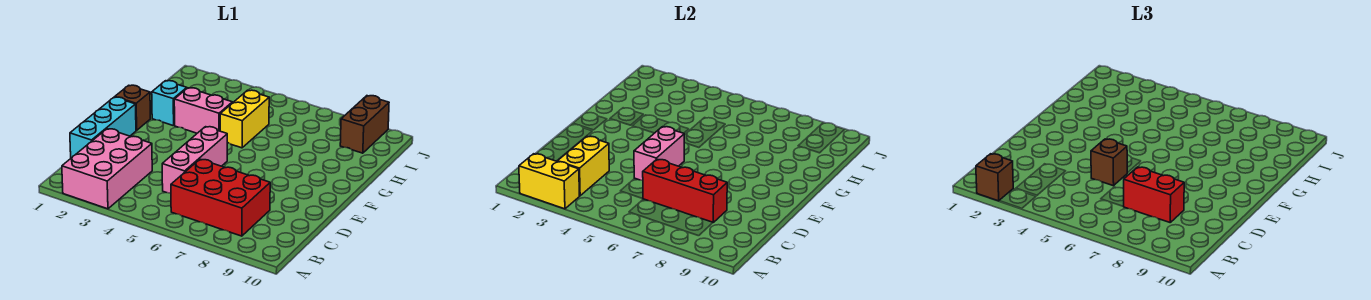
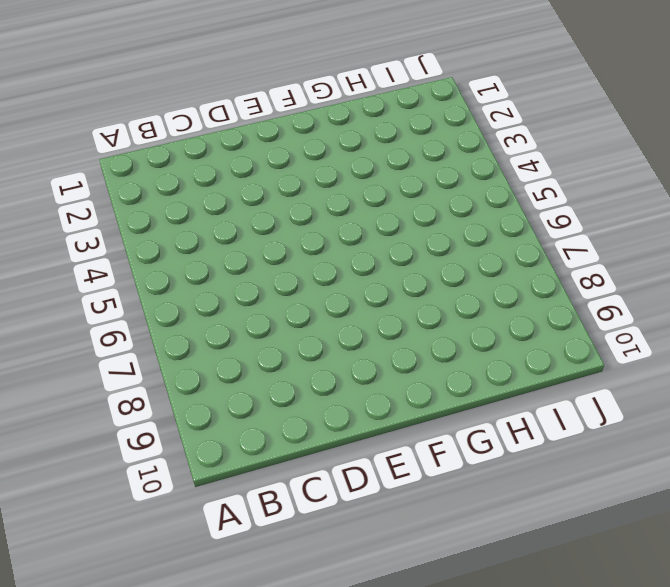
none -> pink brick A2:C3 level 1
none -> red brick B6:C8 level 1
none -> cyan brick C1:E1 level 1

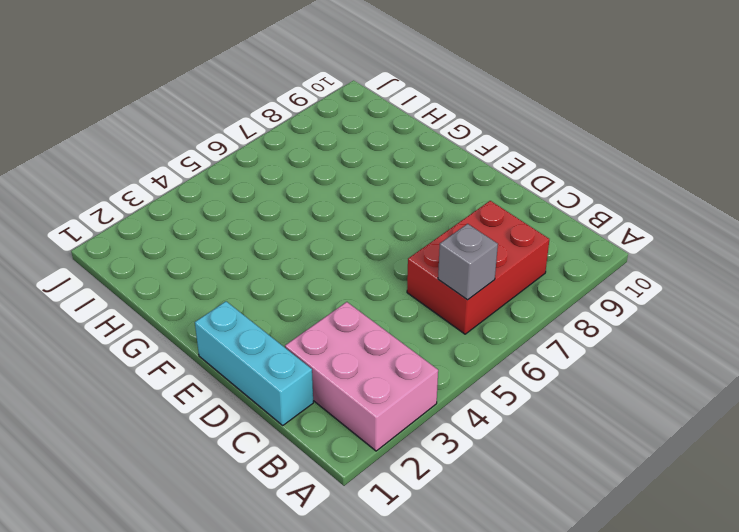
grey brick B6 level 2 -> none
none -> pink brick C5:E5 level 1
none -> brown brick F1 level 1
none -> cyan brick G2 level 1

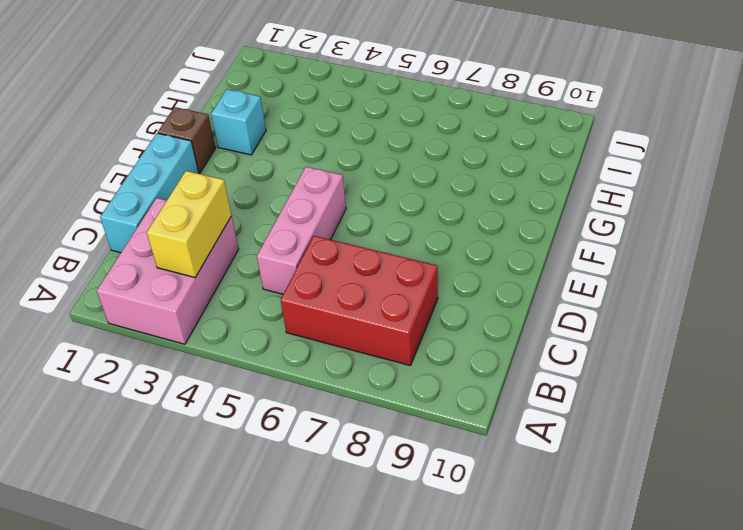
none -> pink brick G3:G4 level 1
none -> yellow brick G5:H5 level 1
none -> brown brick I9:J9 level 1

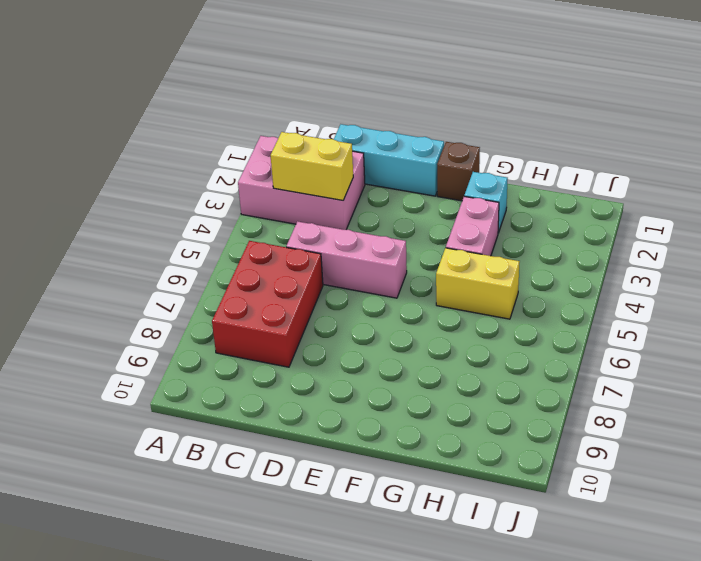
none -> brown brick I9:J9 level 1
none -> yellow brick A2:A3 level 2
none -> red brick C6:C8 level 2

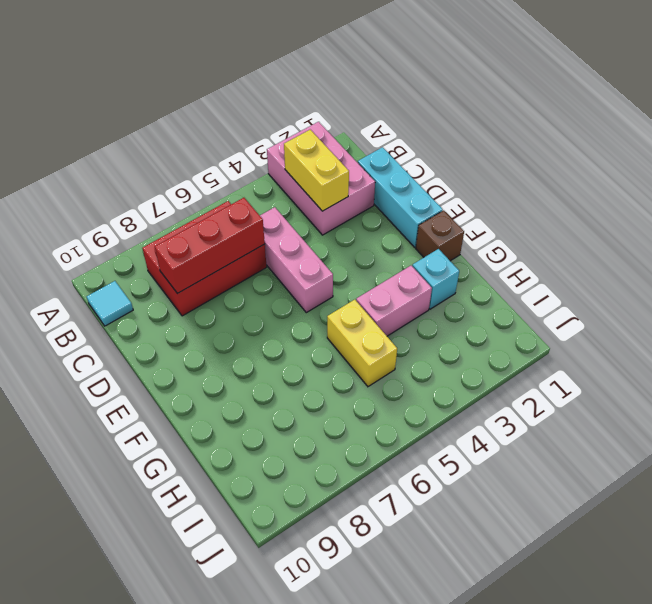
cyan tile B10 level 1 -> none
none -> brown brick I9:J9 level 1
none -> yellow brick A2:A3 level 2
none -> pink brick D5:E5 level 2

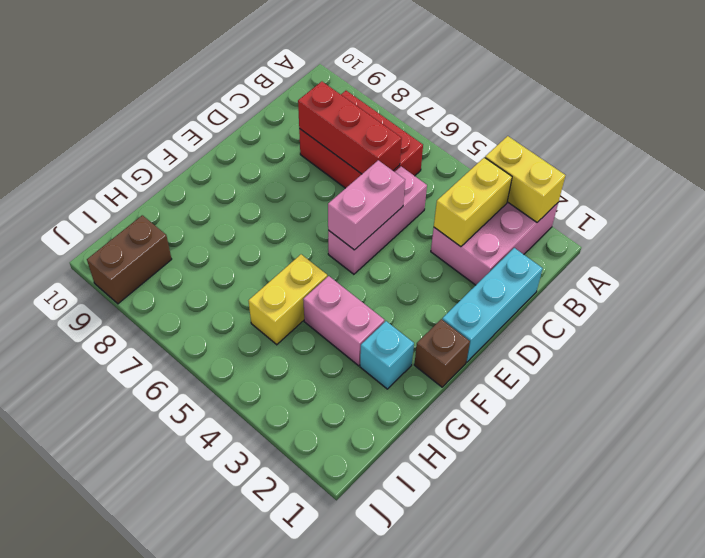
none -> brown brick A2 level 3
none -> red brick C7:C8 level 3
none -> brown brick D5 level 3

